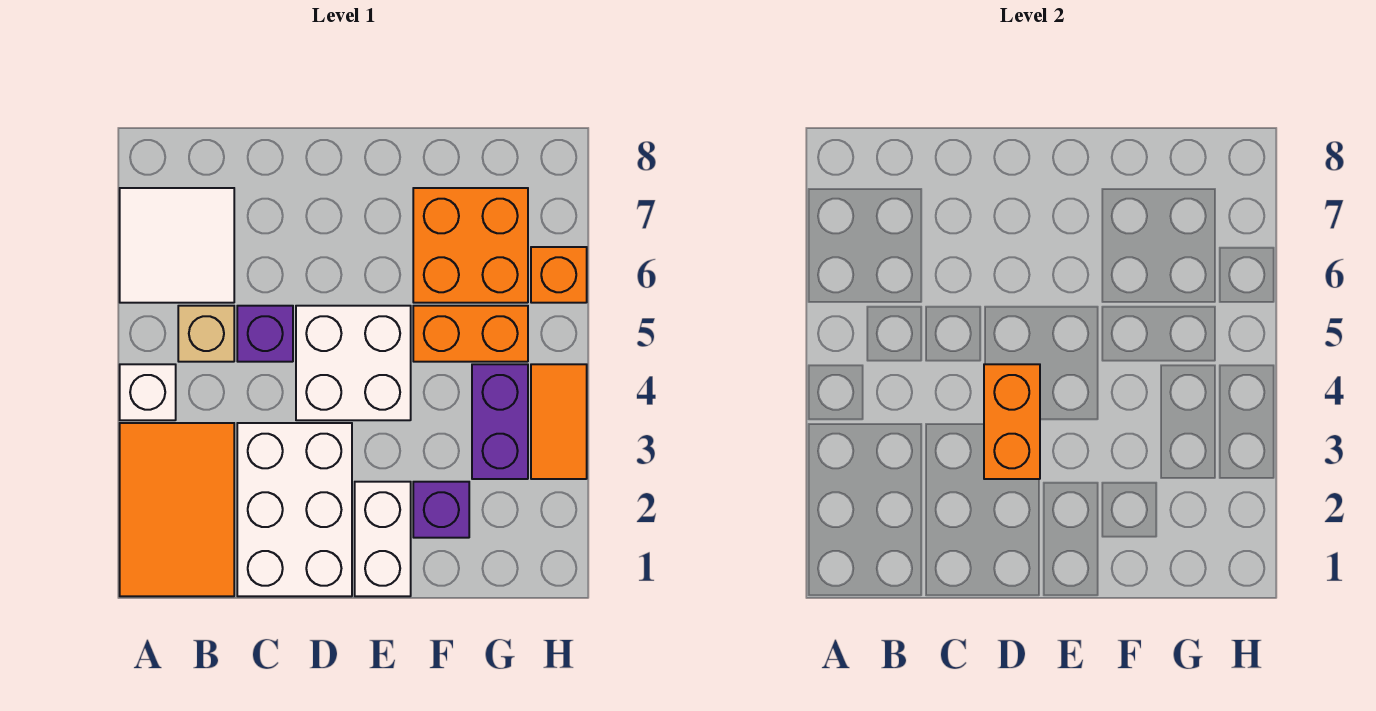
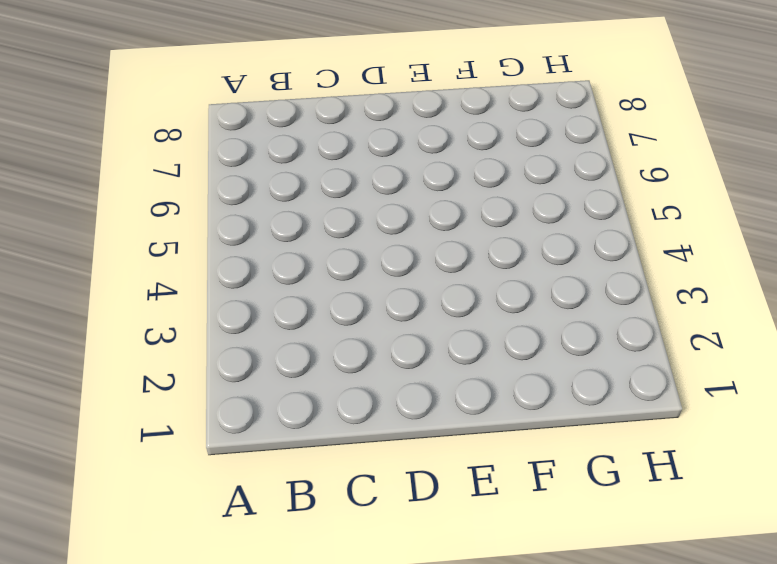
none -> orange tile A1:B3 level 1
none -> white brick A4 level 1
none -> white tile A6:B7 level 1

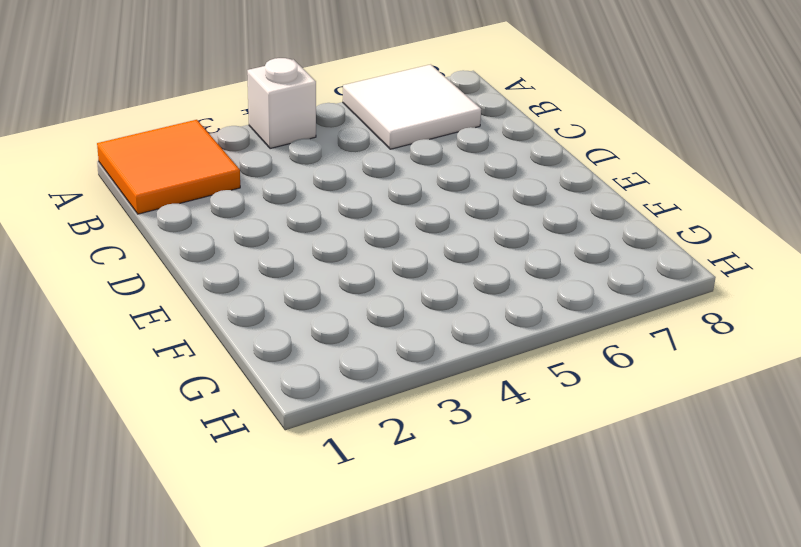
orange tile A1:B2 level 1 -> orange tile A1:B3 level 1
none -> tan brick B5 level 1
none -> white brick C1:D3 level 1
none -> purple brick C5 level 1

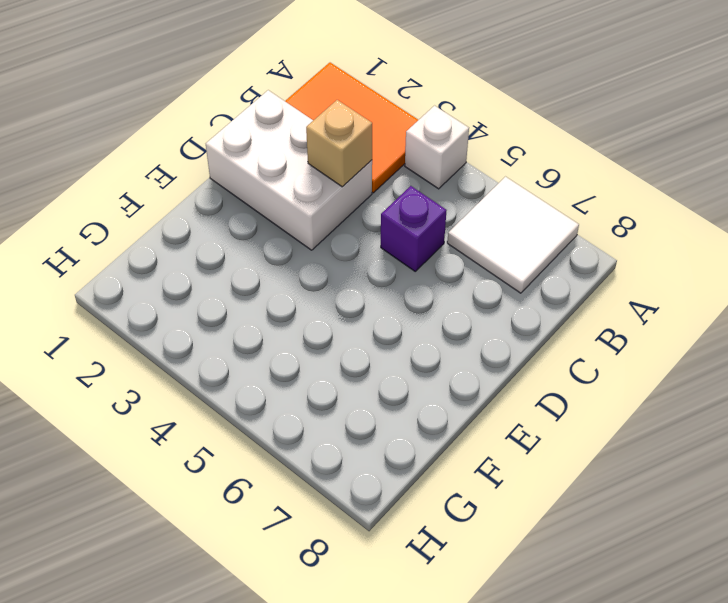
tan brick C3 level 2 -> tan brick B5 level 1
none -> white brick D4:E5 level 1
none -> white brick E1:E2 level 1
none -> purple brick F2 level 1

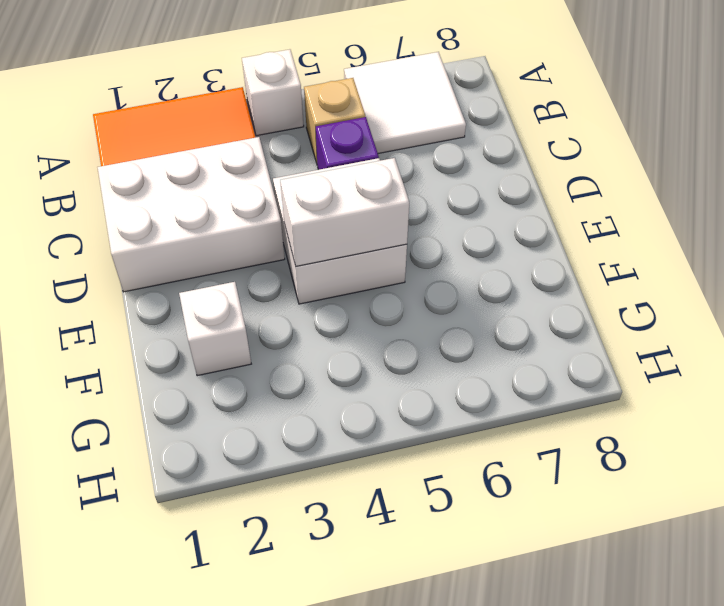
white brick E4:E5 level 2 -> white brick E1:E2 level 1
white brick F2 level 1 -> purple brick F2 level 1
none -> orange brick F5:G5 level 1
none -> orange brick F6:G7 level 1
none -> purple brick G3:G4 level 1

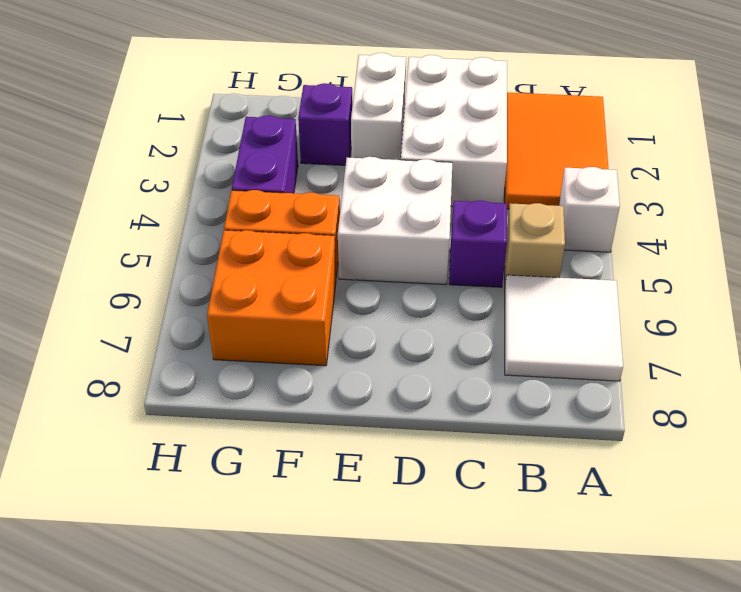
none -> orange tile H3:H4 level 1
none -> orange brick H6 level 1
none -> orange brick D3:D4 level 2

